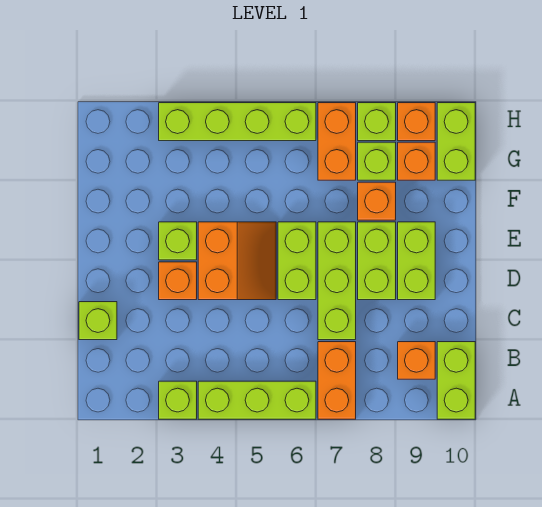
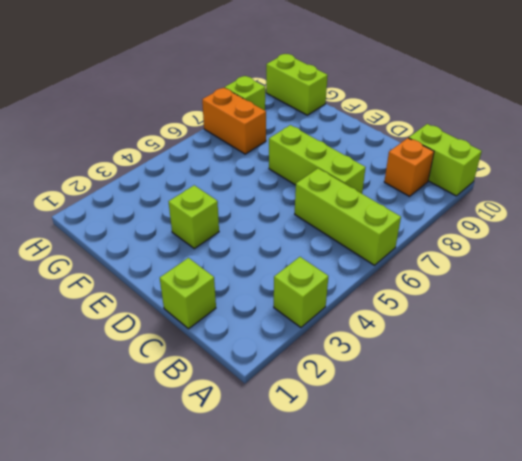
lime brick A6:C6 level 1 -> lime brick A4:A6 level 1
none -> orange brick A7:B7 level 1
none -> orange brick D3 level 1
none -> orange slope D4:E5 level 1 top 4

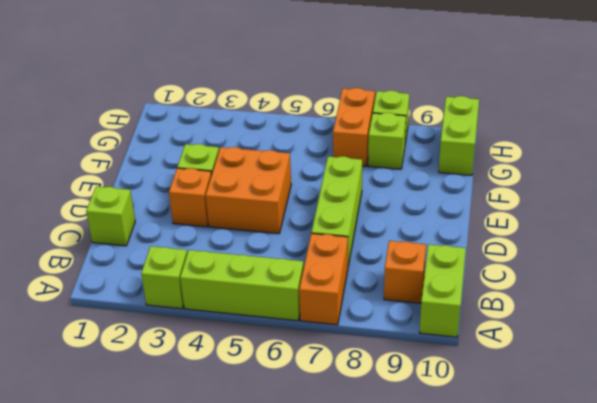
orange brick D4:E5 level 1 -> orange slope D4:E5 level 1 top 4
none -> lime brick D6:E6 level 1
none -> lime brick D8:E8 level 1
none -> lime brick D9:E9 level 1

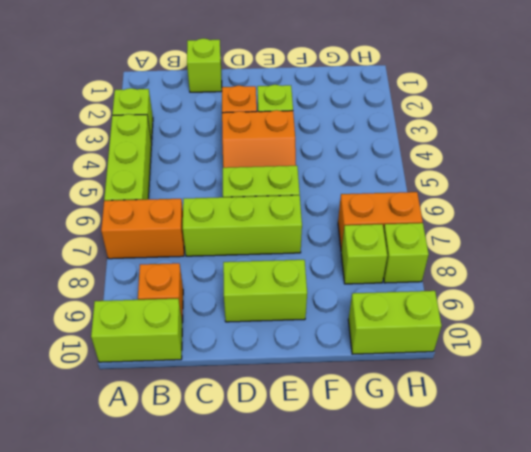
none -> lime brick D8:E8 level 1
none -> orange brick F8 level 1
none -> orange brick G9 level 1

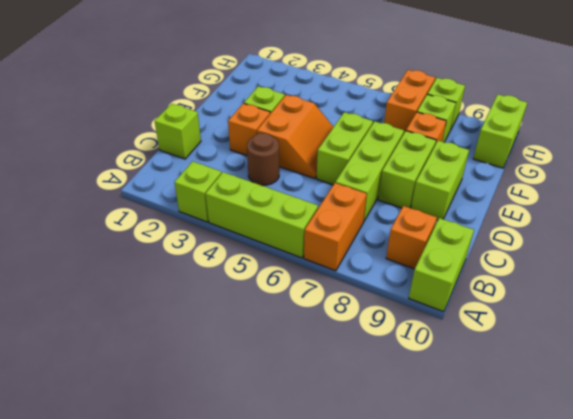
brown round brick C4 level 1 -> none
none -> orange brick G9 level 1
none -> lime brick H3:H6 level 1
none -> orange brick H9 level 1

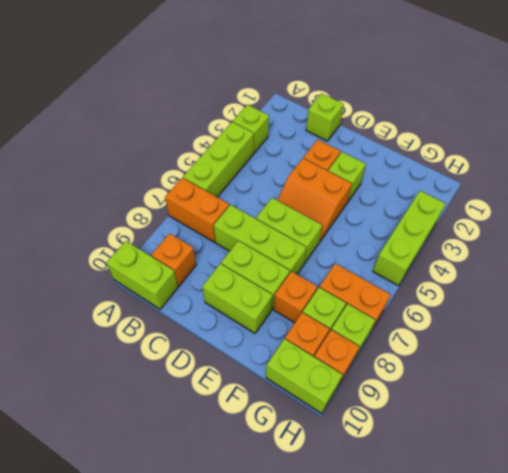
lime brick H3:H5 level 1 -> lime brick H3:H6 level 1

